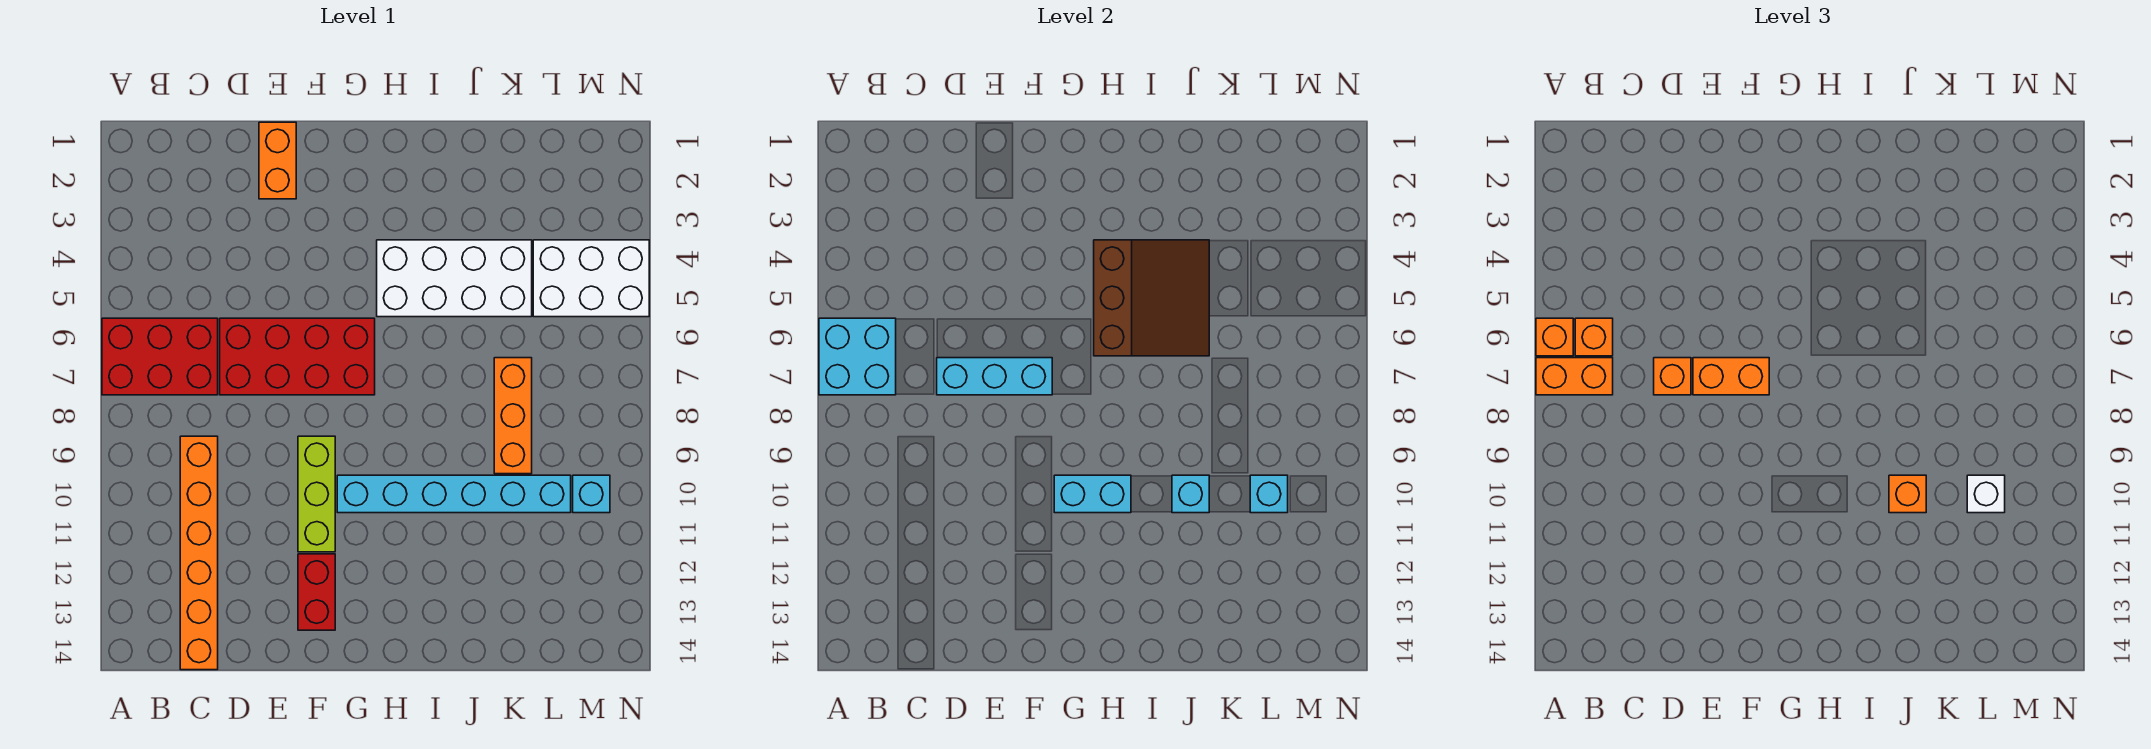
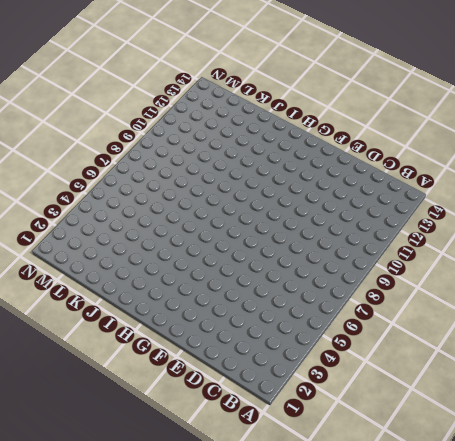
none -> red brick A6:C7 level 1
none -> orange brick C9:C14 level 1
none -> red brick D6:G7 level 1

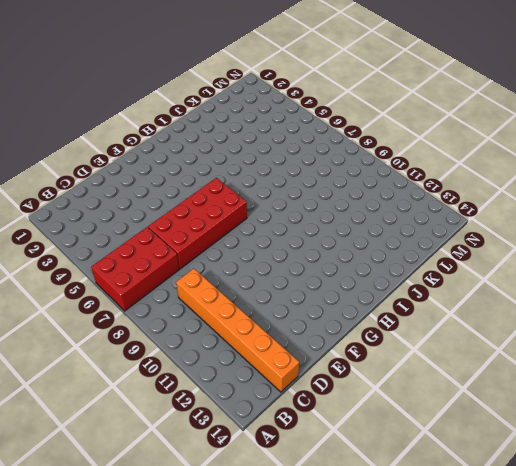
none -> orange brick E1:E2 level 1
none -> lime brick F9:F11 level 1
none -> red brick F12:F13 level 1

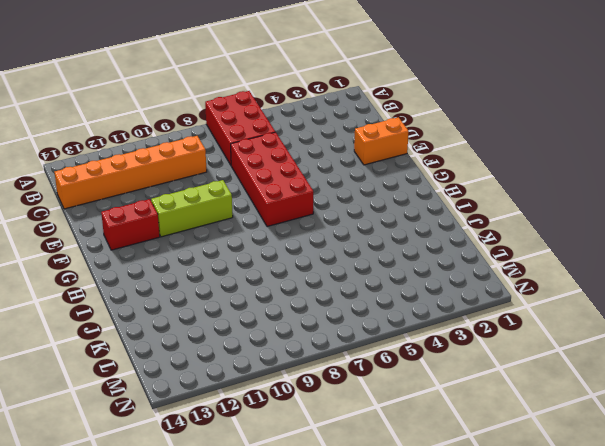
none -> cyan brick G10:L10 level 1
none -> white brick H4:K5 level 1
none -> orange brick K7:K9 level 1

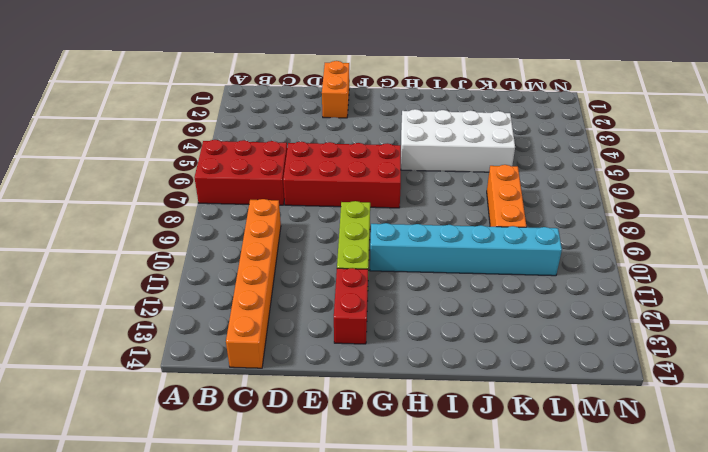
none -> white brick L4:N5 level 1
none -> cyan brick M10 level 1
none -> cyan brick A6:B7 level 2

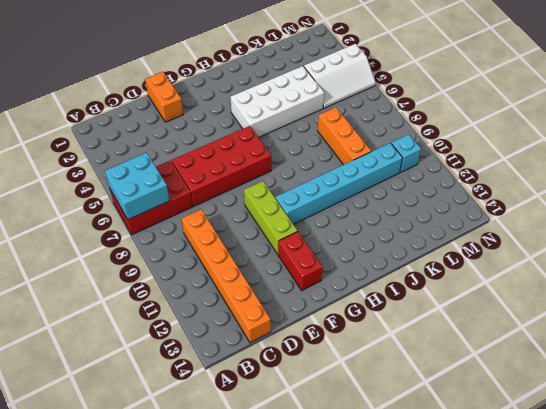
white slope L4:N5 level 1 top 4 -> white brick L4:N5 level 1
none -> cyan brick D7:F7 level 2
none -> cyan brick G10:H10 level 2
none -> brown slope H4:J6 level 2 top H

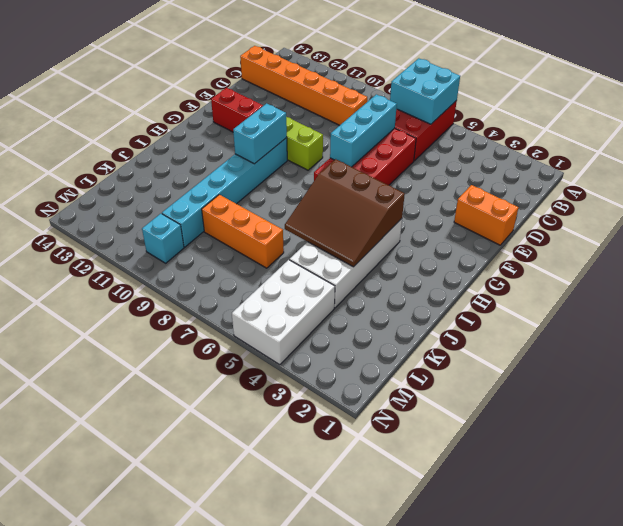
none -> cyan brick J10 level 2
none -> cyan brick L10 level 2
none -> orange brick A6 level 3

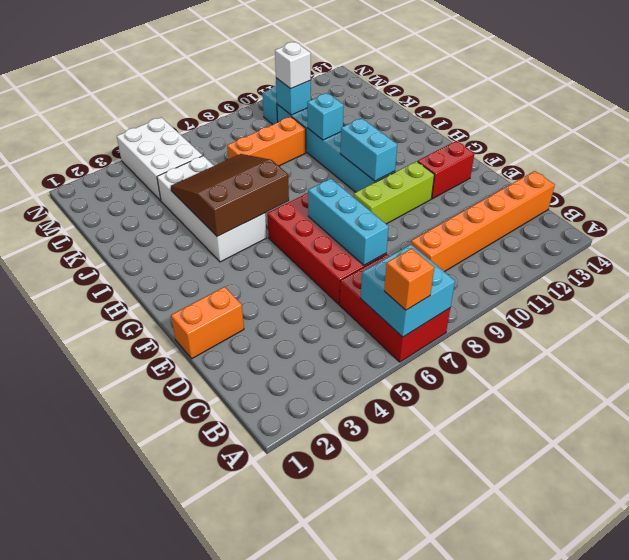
none -> orange brick A7:B7 level 3
none -> orange brick B6 level 3
none -> orange brick D7 level 3

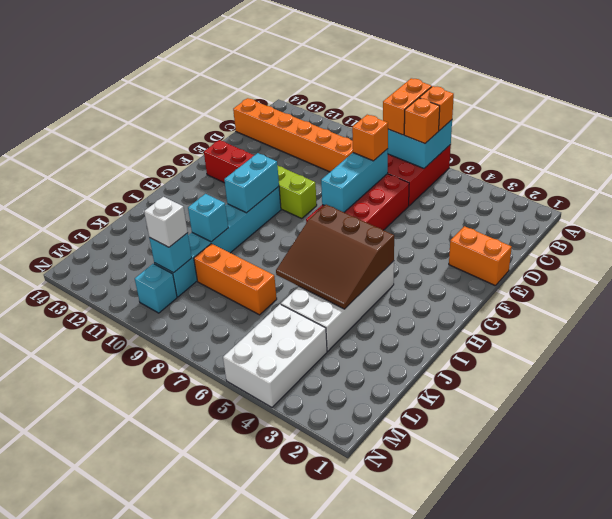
none -> orange brick E7:F7 level 3
none -> orange brick J10 level 3

